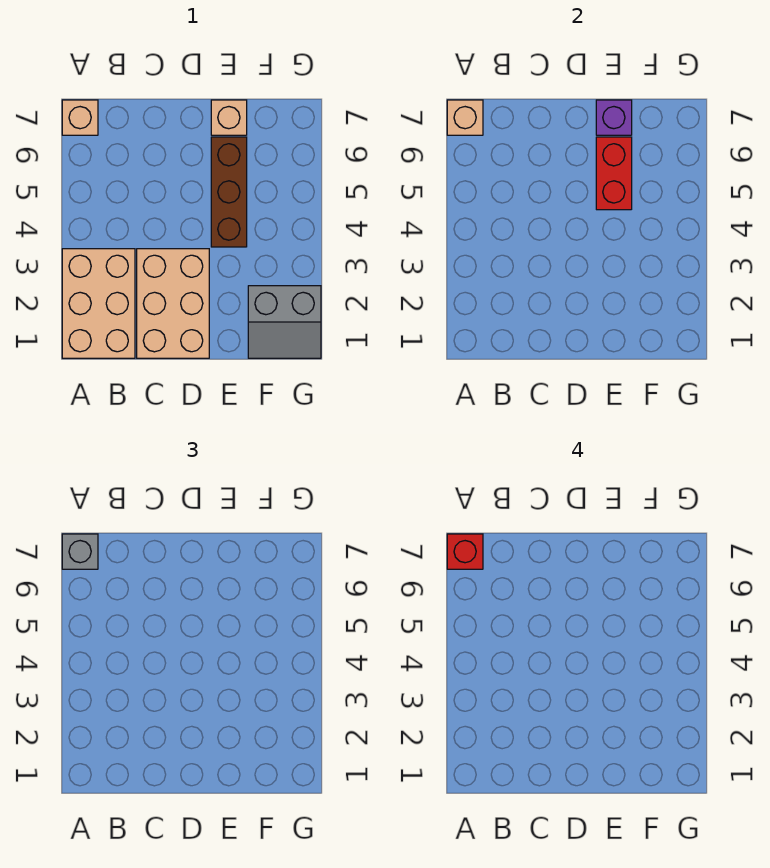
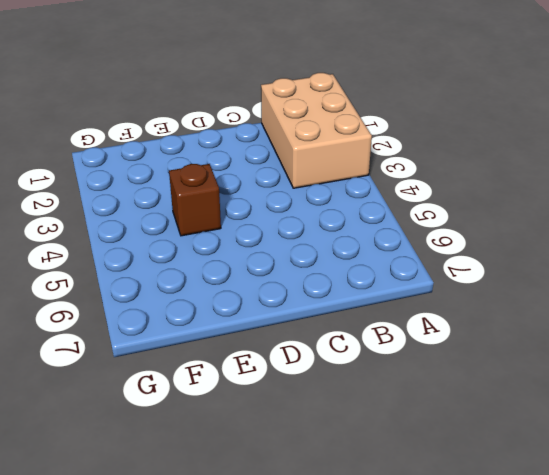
brown brick E4 level 1 -> brown brick E4:E6 level 1
none -> tan brick A7 level 1
none -> tan brick C1:D3 level 1

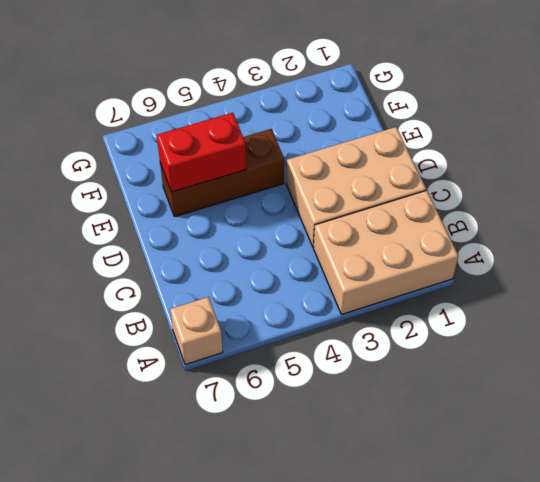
none -> tan brick E7 level 1
none -> grey slope F1:G2 level 1 top 2

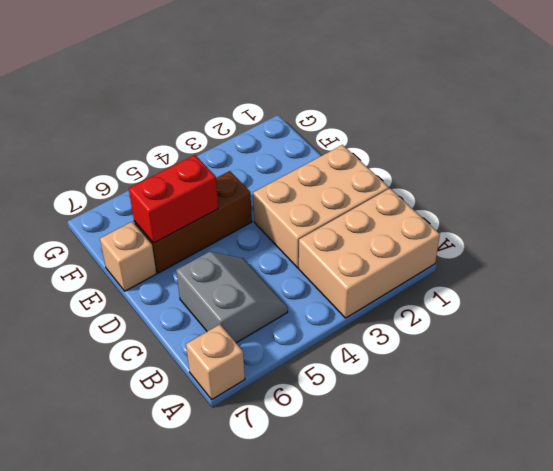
grey slope B5:C6 level 1 top 6 -> grey slope F1:G2 level 1 top 2
none -> tan brick A7 level 2
none -> purple brick E7 level 2

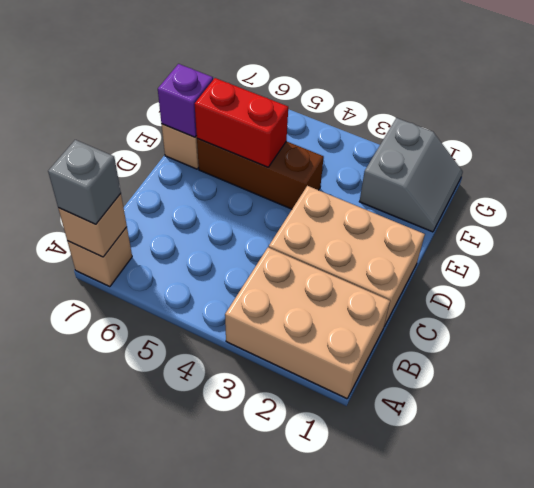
none -> red brick A7 level 4

